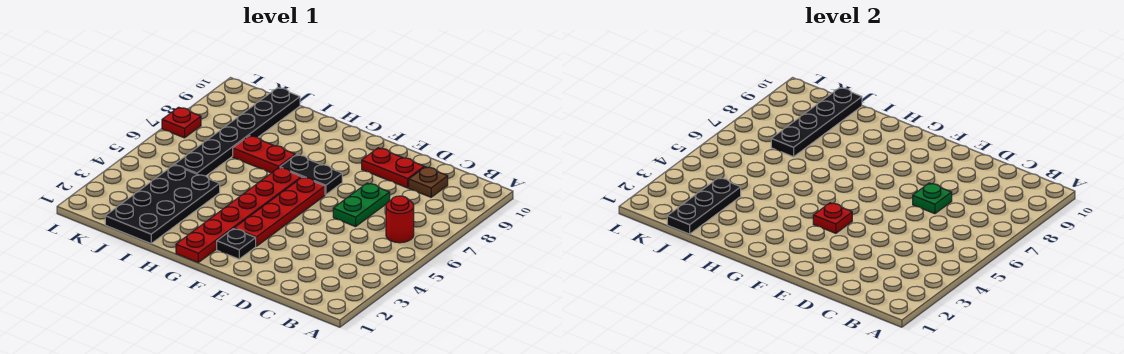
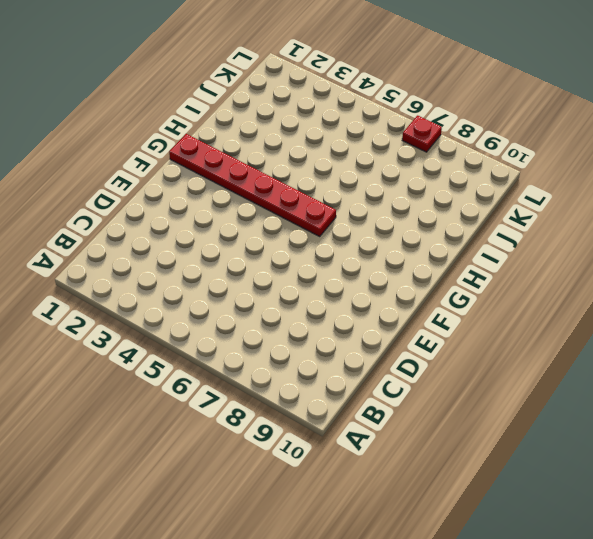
none -> red round brick B6 level 1
none -> brown plate C9 level 1
none -> green plate D6:D7 level 1

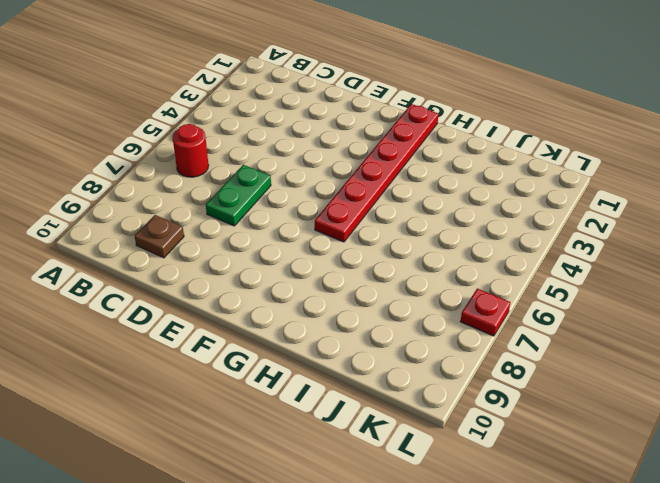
none -> red plate D9:E9 level 1
none -> black plate F2 level 1
none -> red plate F3:F6 level 1

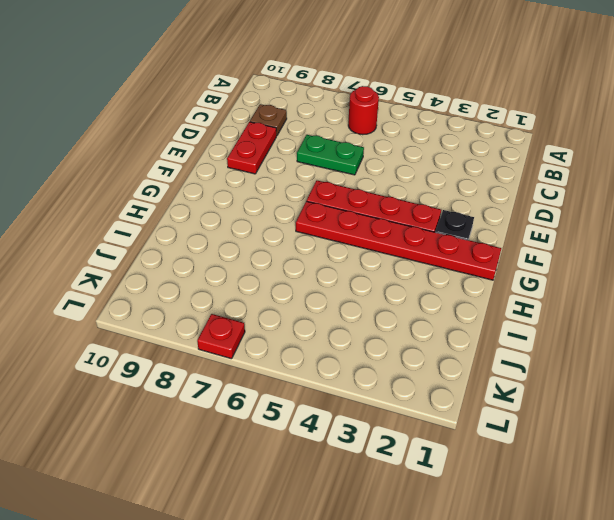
none -> black plate F7:G7 level 1
none -> red plate H7:I7 level 1
none -> black plate I1:J4 level 1

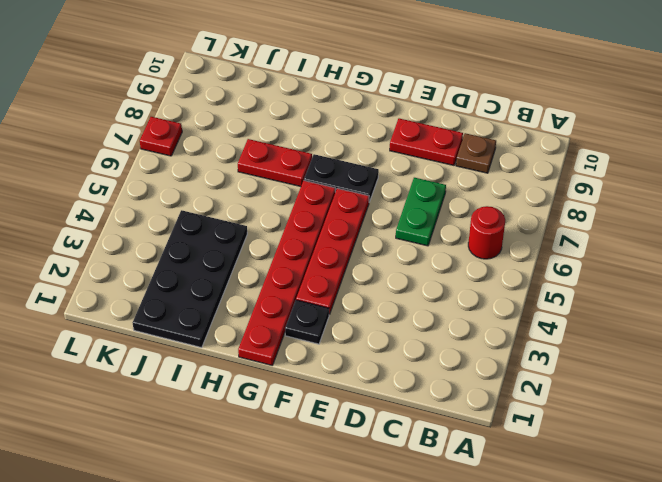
none -> black plate J5:J10 level 1
none -> green plate D7 level 2
none -> red plate F4 level 2

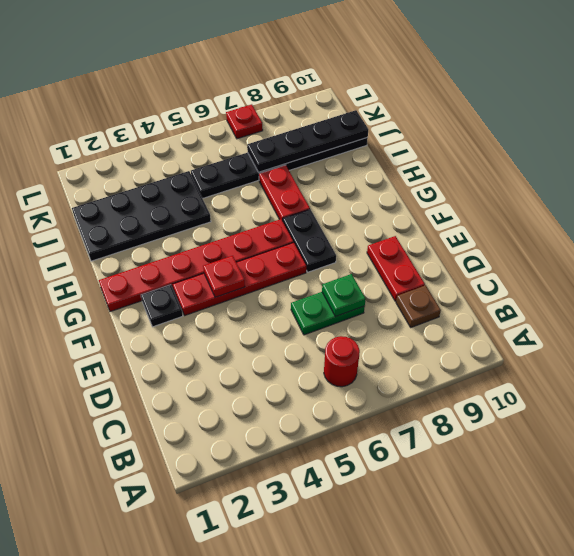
none -> black plate J1:J3 level 2

